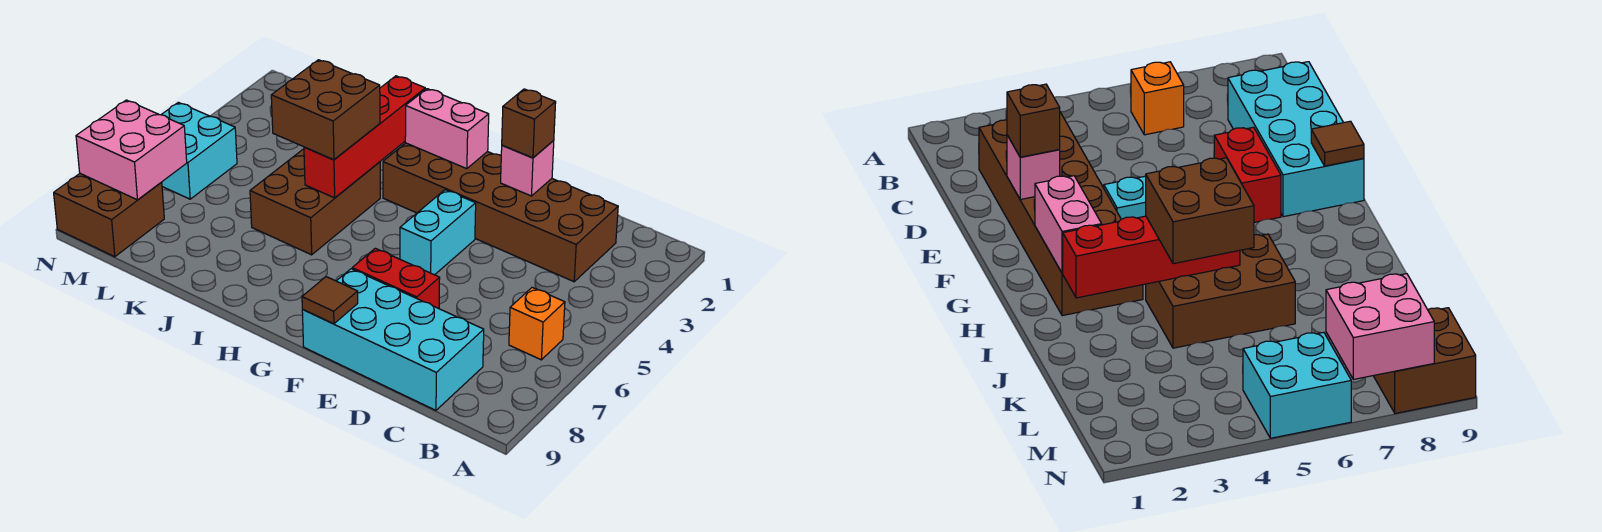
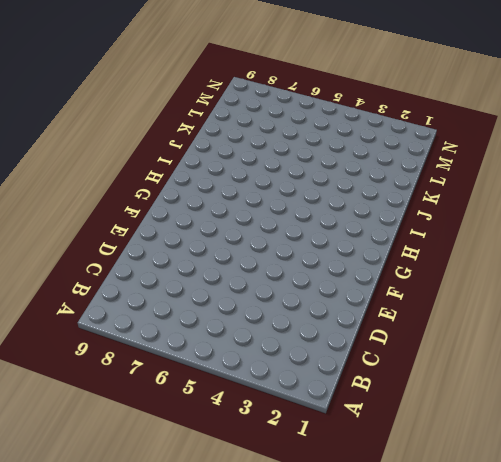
none -> orange brick B6 level 1
none -> brown brick C2:H3 level 1
none -> cyan brick C8:F9 level 1

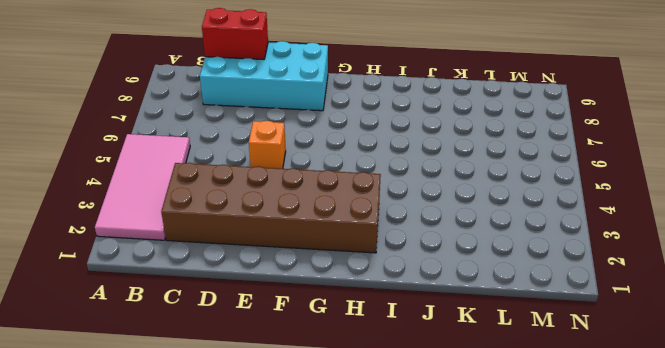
pink tile A2:B5 level 1 -> none
red brick C9:D9 level 2 -> red brick E7:F7 level 1
orange brick E5 level 1 -> orange brick B6 level 1
none -> cyan brick F4:F5 level 1
none -> brown brick I4:J6 level 1
none -> cyan brick M5:N6 level 1

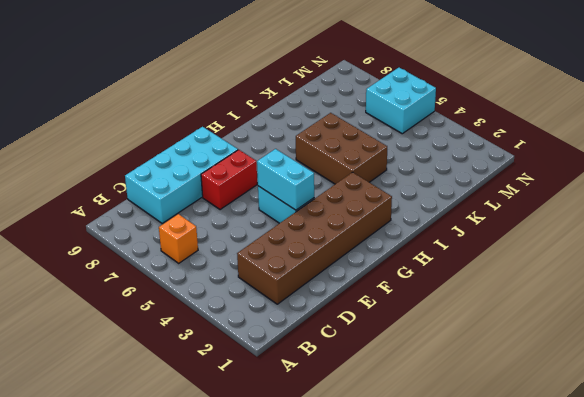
cyan brick F4:F5 level 2 -> none
none -> brown brick M8:N9 level 1
none -> pink brick E2 level 2
none -> brown tile F9 level 2

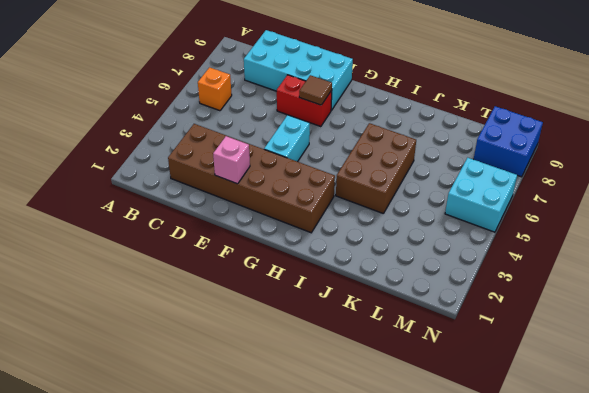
brown tile F7 level 2 -> brown tile F9 level 2
blue brick M8:N9 level 1 -> brown brick M8:N9 level 1
none -> pink brick G2:H2 level 2
none -> red brick I2:I5 level 2
none -> pink brick M7:N8 level 2

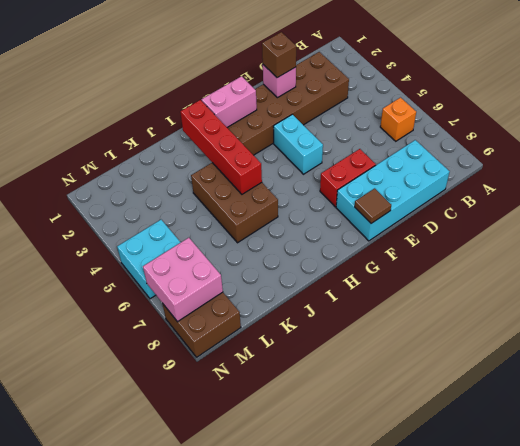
none -> brown brick I4:J5 level 3

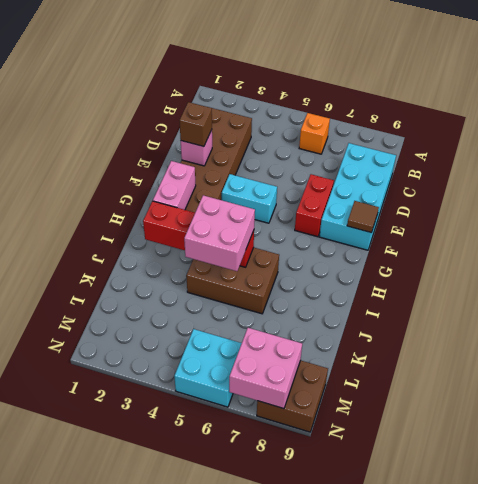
pink brick I4:J5 level 3 -> brown brick I4:J5 level 3

